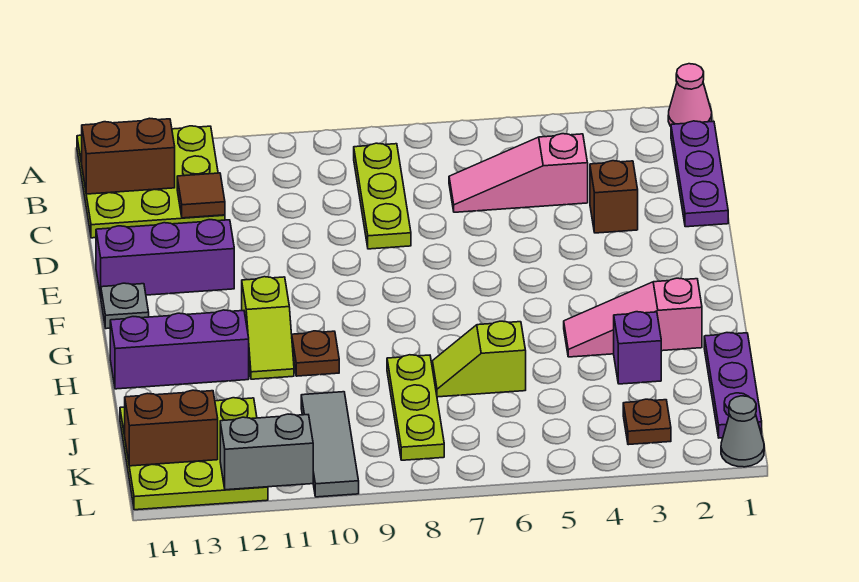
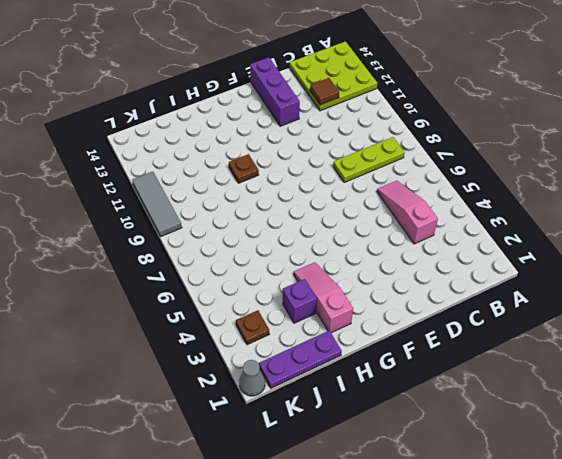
grey tile L9:L11 level 1 -> grey tile J10:L10 level 1
none -> pink cone A1 level 1
none -> purple plate B1:D1 level 1
none -> brown brick D3 level 1

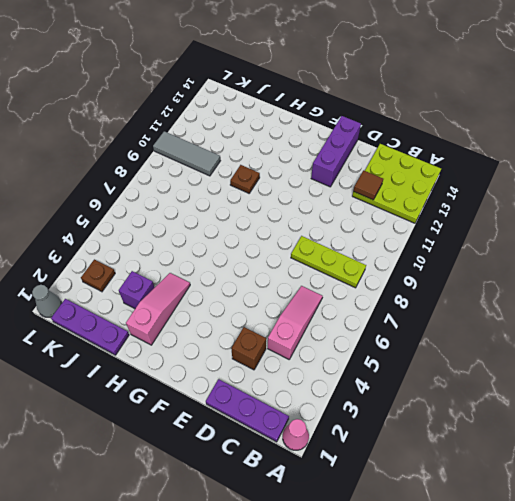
none -> grey plate F14 level 1
none -> lime slope G11:H11 level 1 top G
none -> purple brick H12:H14 level 1

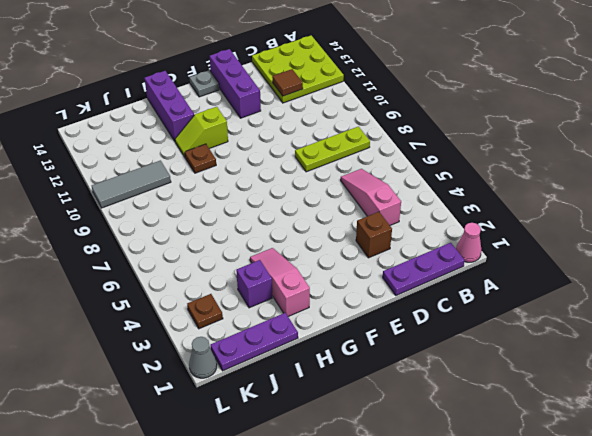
none -> lime slope I6:I7 level 1 top 6
none -> lime plate I8:K8 level 1
none -> lime plate J12:L14 level 1

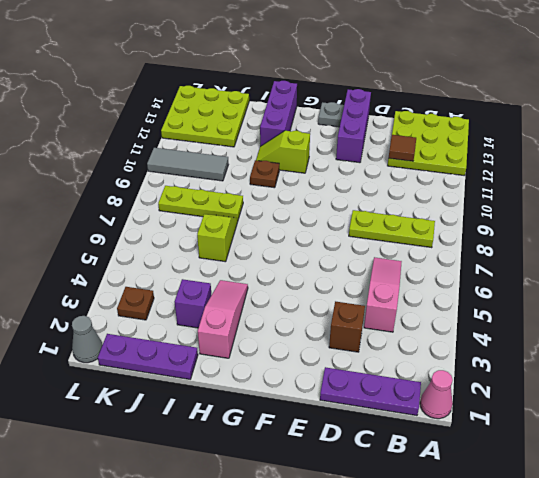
none -> brown brick B13:B14 level 2
none -> brown brick K13:K14 level 2
none -> grey brick L11:L12 level 2

